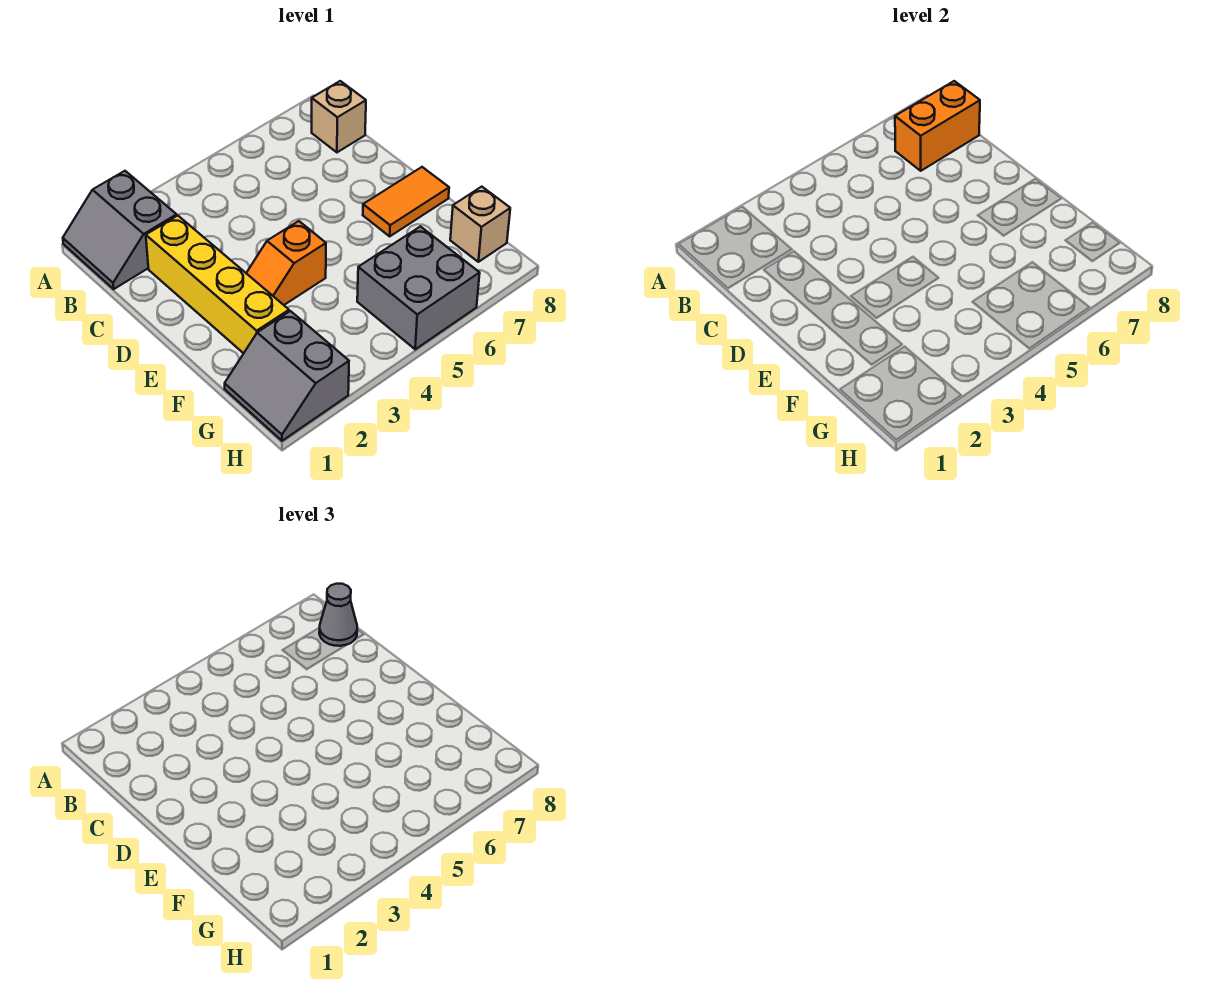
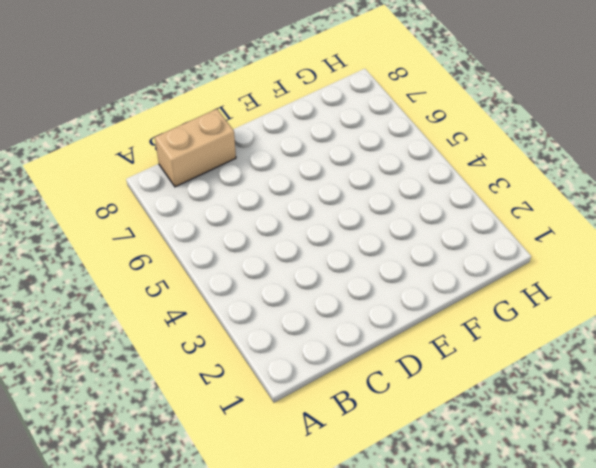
tan brick B8:C8 level 1 -> tan brick B8 level 1
none -> grey slope A1:B2 level 1 top 2
none -> yellow brick C2:F2 level 1

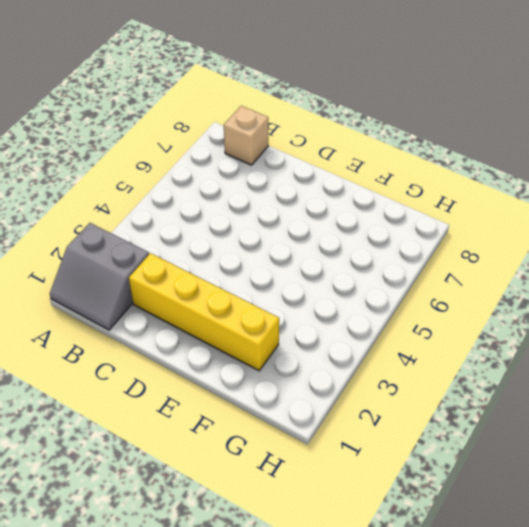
none -> orange slope E3:E4 level 1 top 4
none -> orange tile E7:E8 level 1

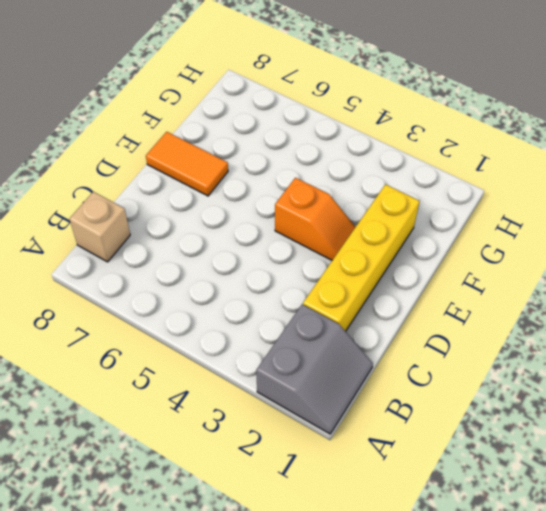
none -> grey slope G1:H2 level 1 top 2
none -> grey brick G5:H6 level 1

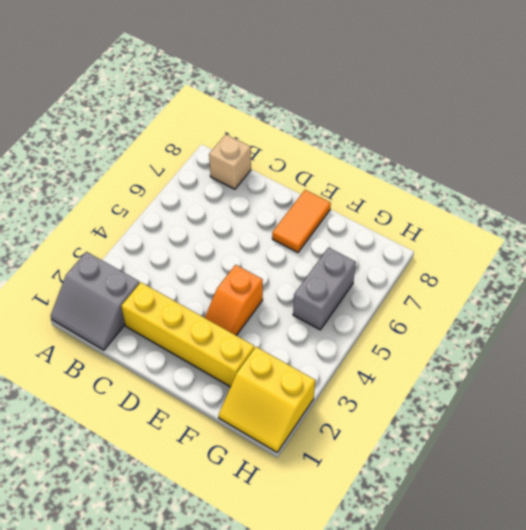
yellow slope G1:H2 level 1 top 2 -> grey slope G1:H2 level 1 top 2
grey brick G5:G6 level 1 -> grey brick G5:H6 level 1
none -> tan brick G8 level 1
none -> orange brick B7:B8 level 2

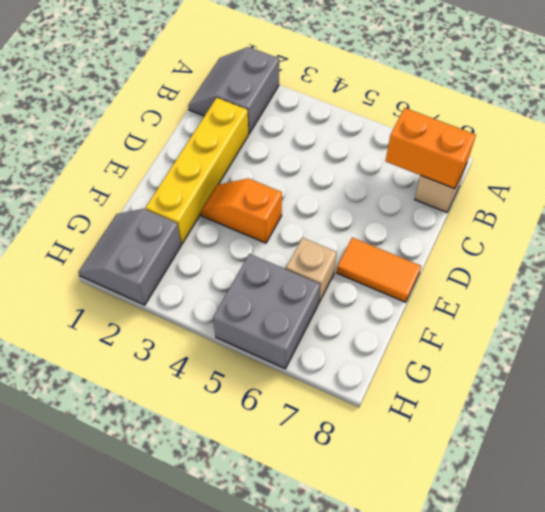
tan brick F6 level 1 -> tan brick G8 level 1
none -> grey cone B8 level 3

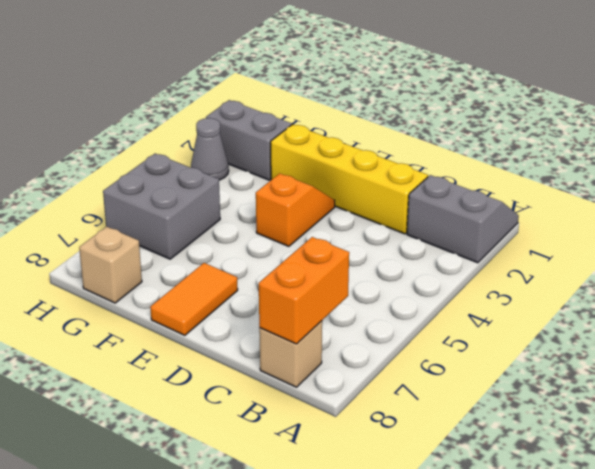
grey cone H3 level 1 -> grey cone B8 level 3

